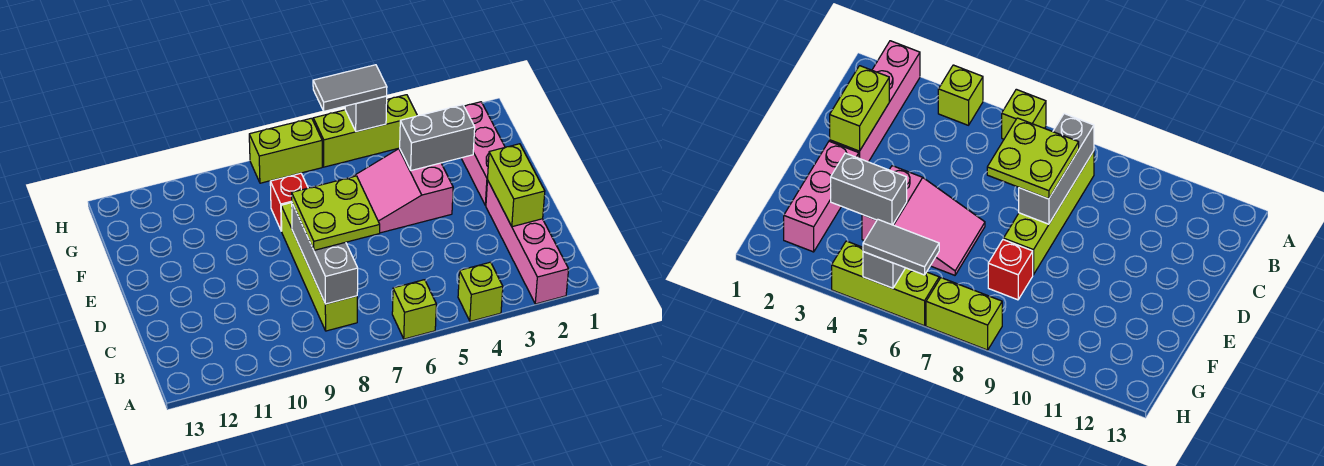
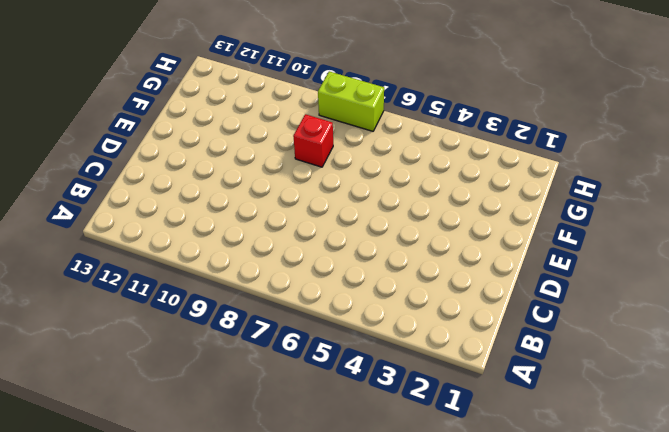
none -> pink brick A2:D2 level 1
none -> lime brick A4 level 1
none -> lime brick A6 level 1

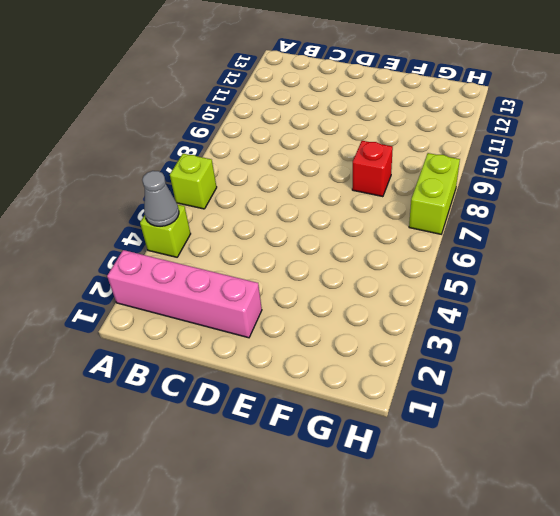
grey cone A4 level 2 -> none
none -> lime brick B8:E8 level 1
none -> pink brick E2:G2 level 1
none -> pink slope E4:F6 level 1 top 4

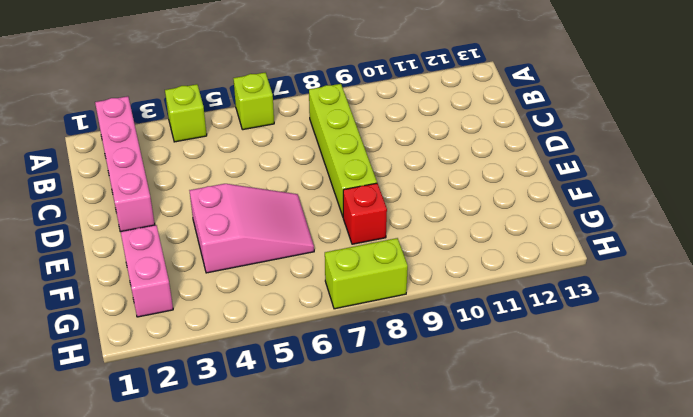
pink brick F2:G2 level 1 -> pink brick E2:G2 level 1
none -> lime brick H4:H6 level 1
none -> grey brick B8:D8 level 2
none -> lime brick C2:D2 level 2

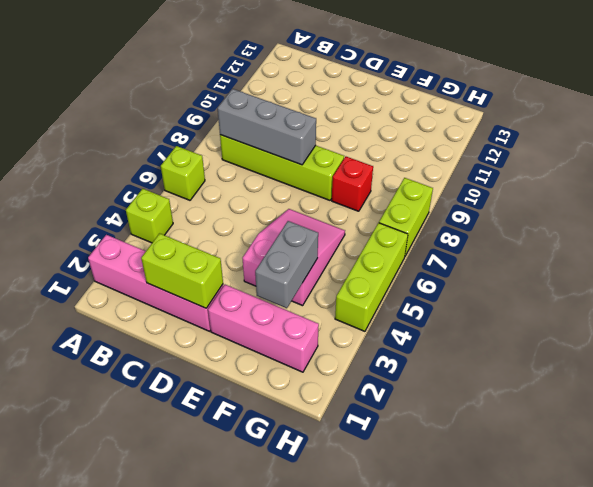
none -> grey brick H5 level 2
none -> lime plate C7:D8 level 3
none -> grey tile H5:H6 level 3

